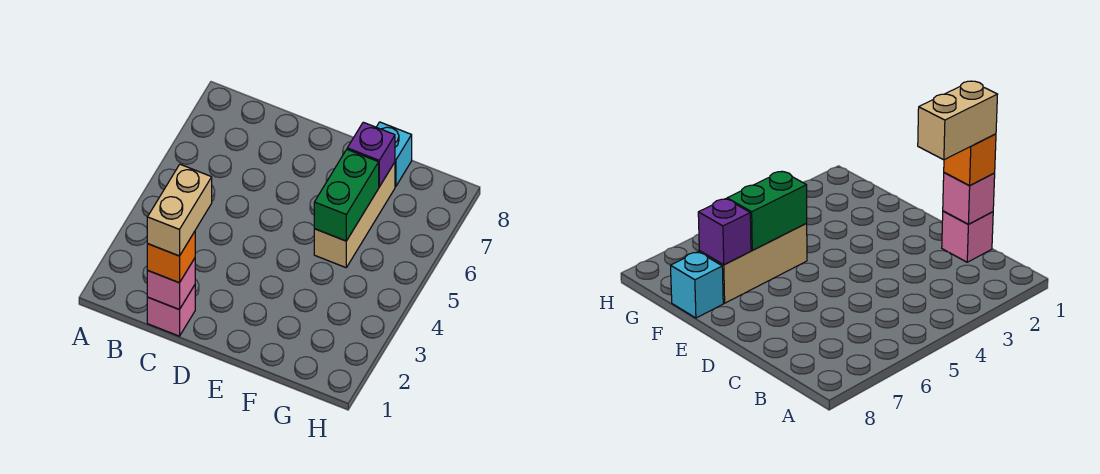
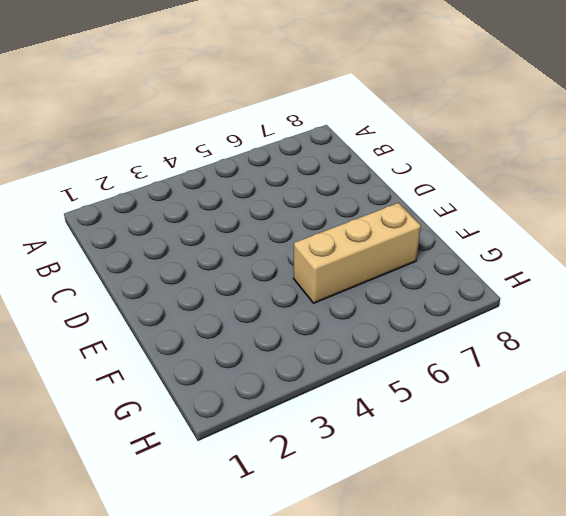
none -> pink brick C1 level 1
none -> cyan brick F8 level 1

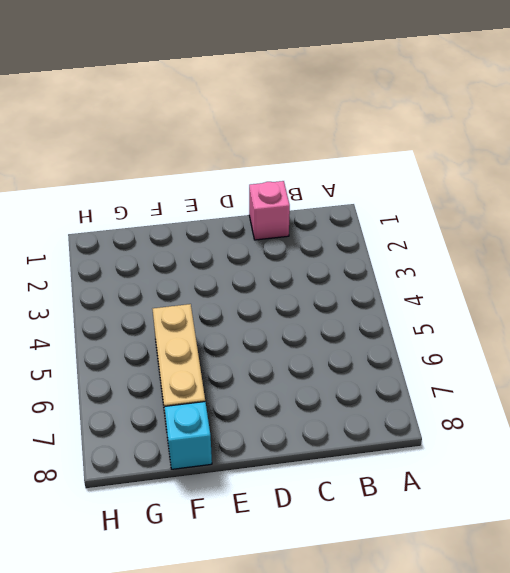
none -> pink brick C1 level 2
none -> green brick F5:F6 level 2

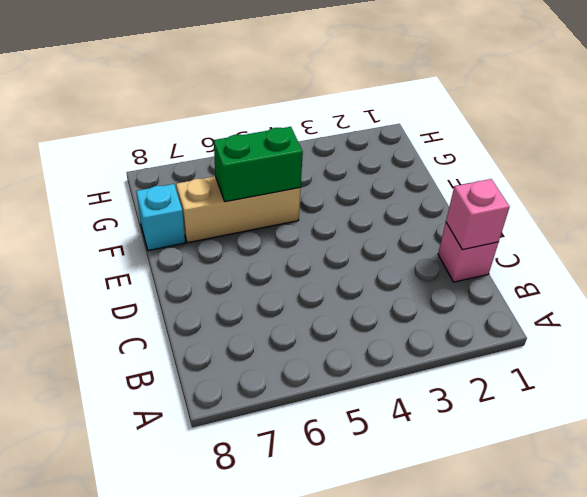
none -> purple brick F7 level 2
none -> orange brick C1 level 3

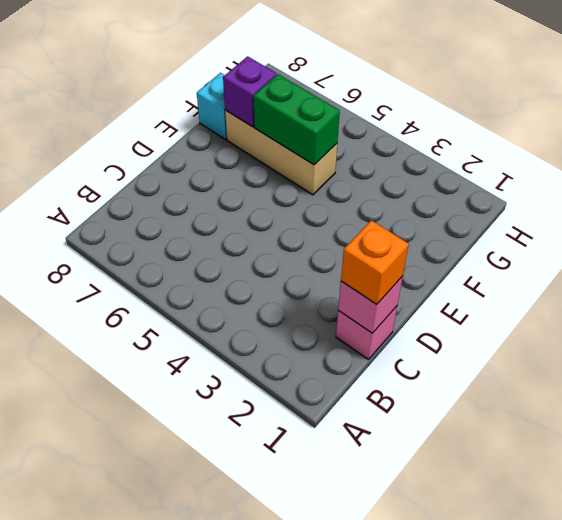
none -> tan brick C1:C2 level 4

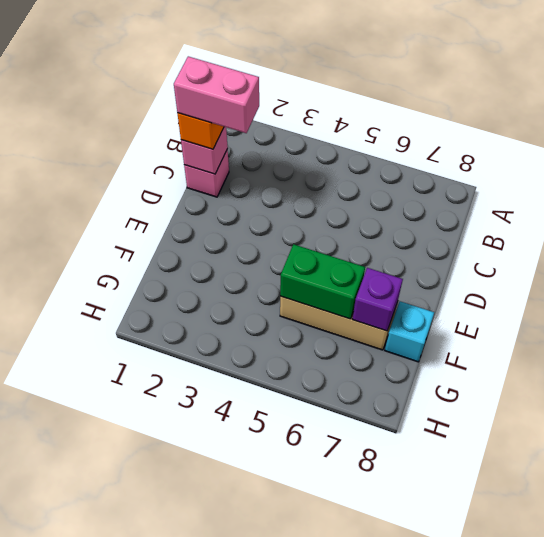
pink brick C1:C2 level 4 -> tan brick C1:C2 level 4

